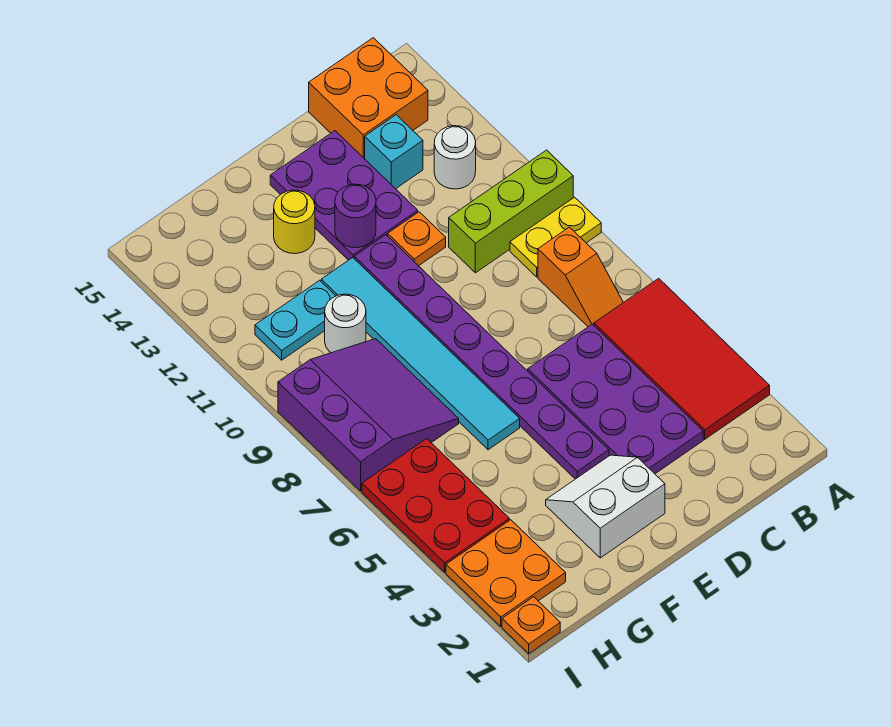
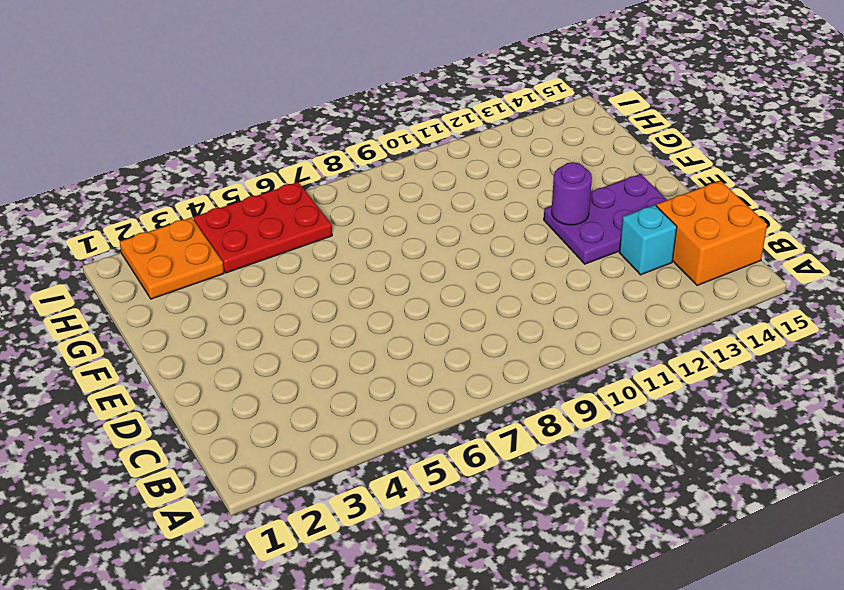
none -> red tile A3:B6 level 1
none -> yellow plate A9:B9 level 1
none -> lime brick A10:C10 level 1

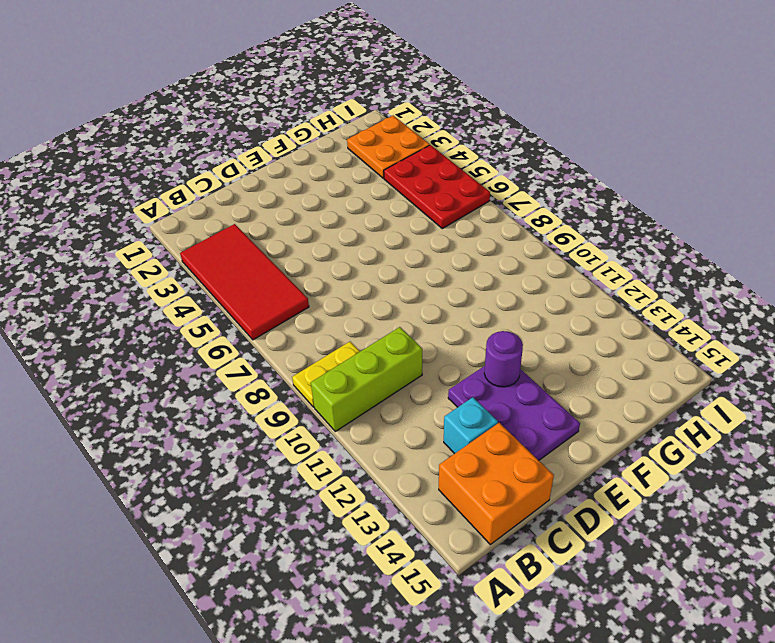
none -> orange slope B7:B8 level 1 top 8
none -> white round brick B12 level 1
none -> purple plate C3:D6 level 1

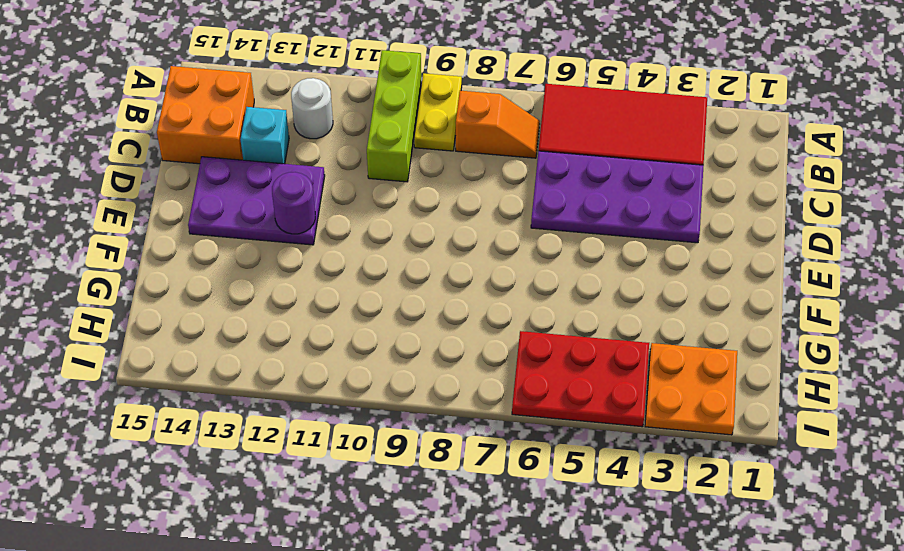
none -> orange plate D11 level 1
none -> white slope E2:F3 level 1 top 2
none -> purple plate E4:E11 level 1

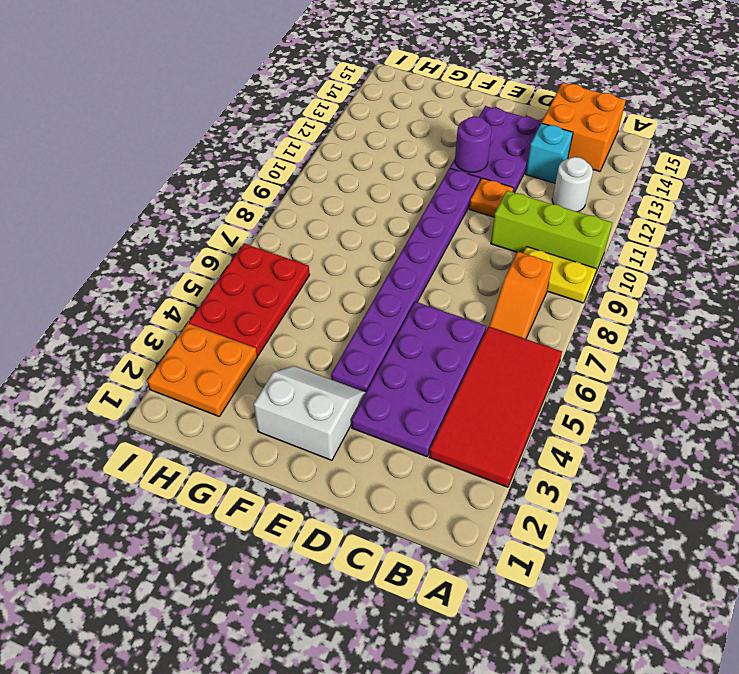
none -> cyan tile F6:F11 level 1
none -> yellow round brick F13 level 1
none -> purple slope G7:I9 level 1 top I

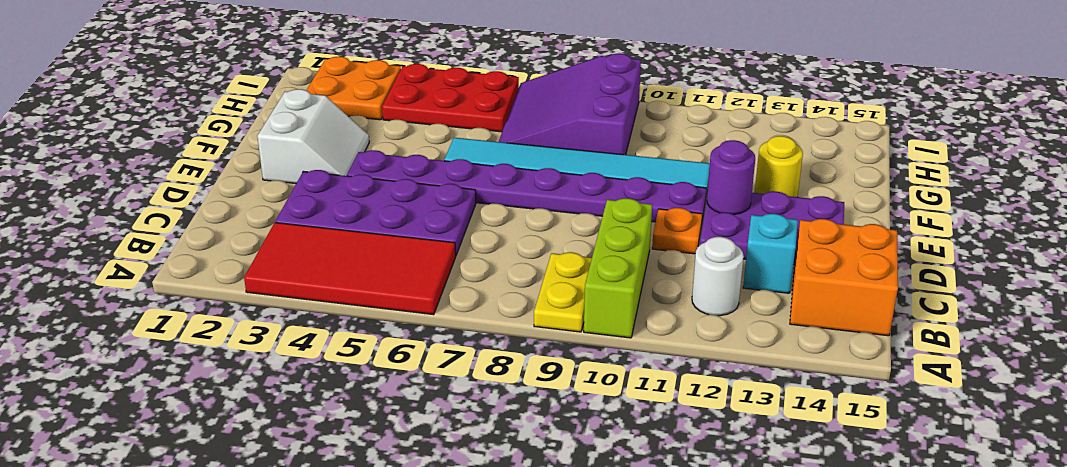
purple slope G7:I9 level 1 top 9 -> purple slope G7:I9 level 1 top I
none -> orange slope B7:B8 level 1 top 8
none -> white round brick G10 level 1
none -> cyan plate G11:H11 level 1

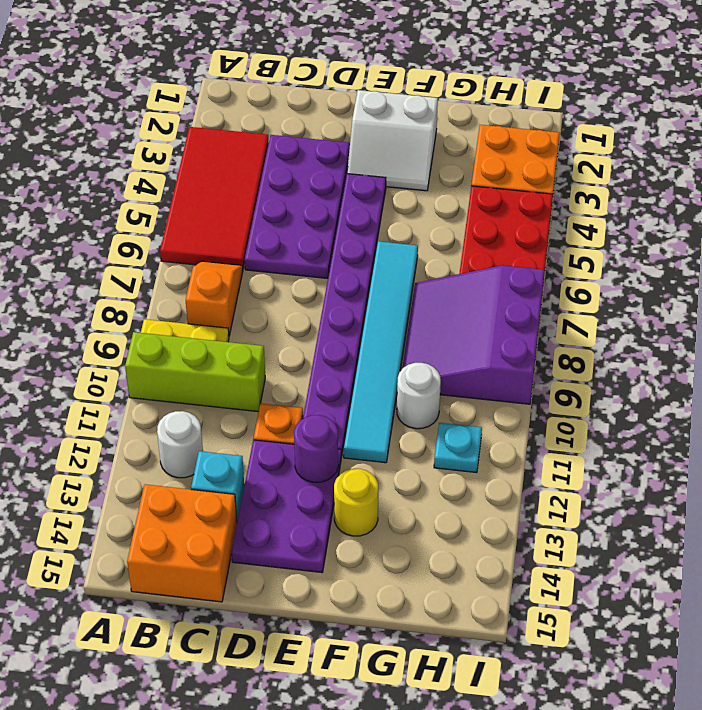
cyan plate H11 level 1 -> cyan plate G11:H11 level 1
none -> orange plate I1 level 1

